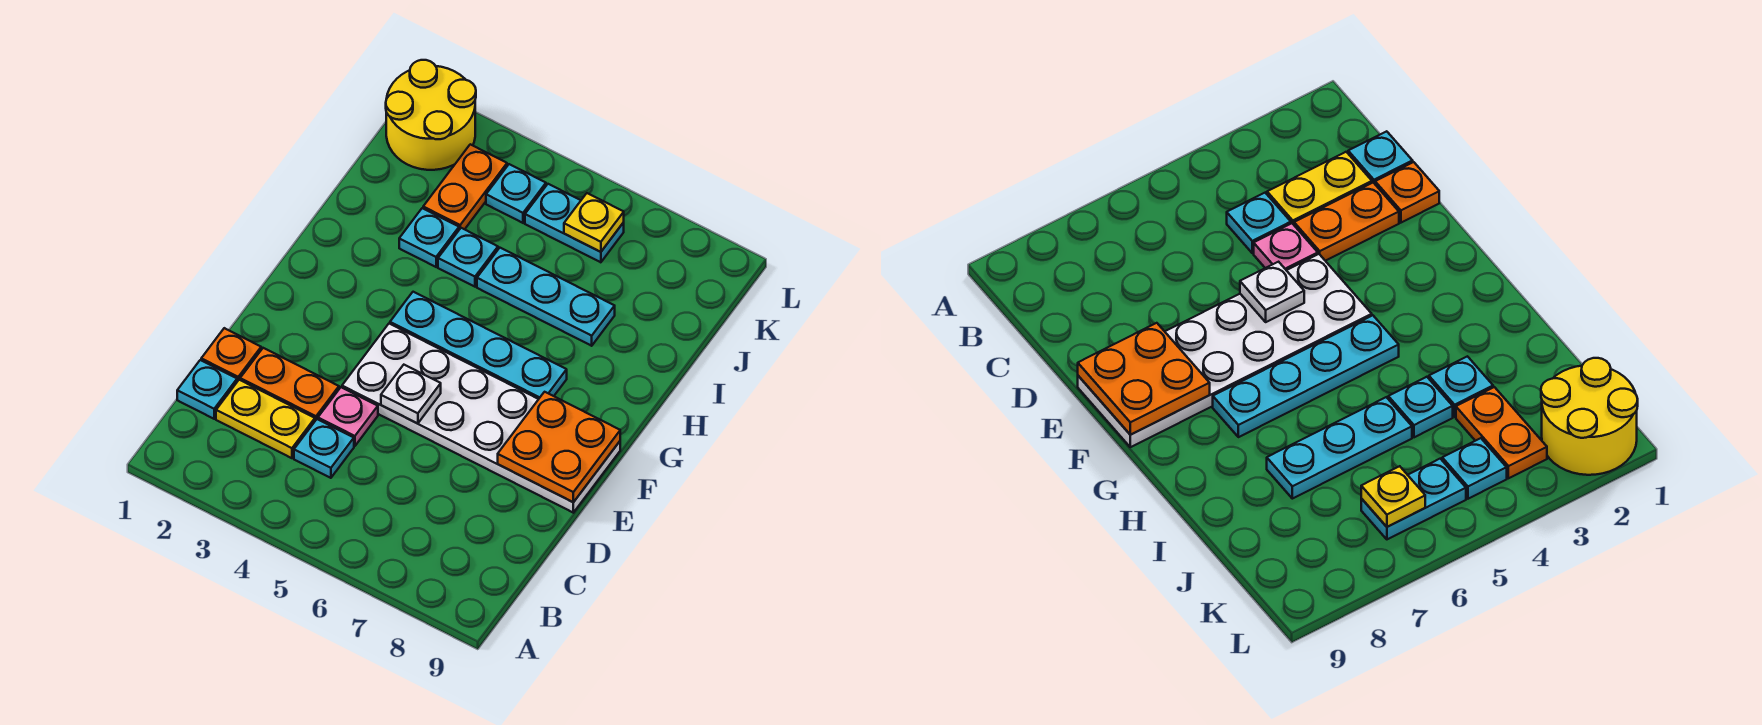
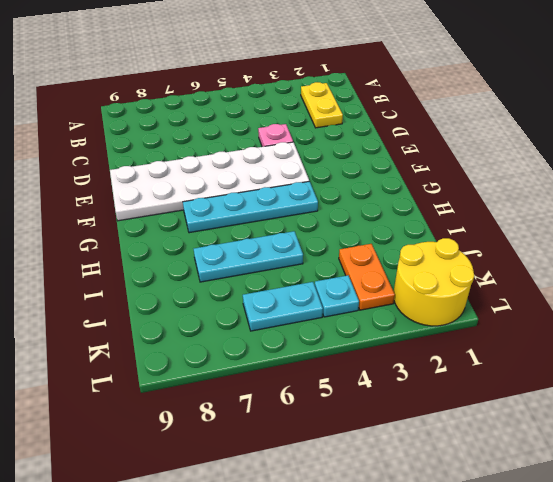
yellow plate B2:C2 level 1 -> yellow plate C2:C3 level 1
none -> cyan plate C1 level 1
none -> cyan plate C4 level 1
none -> orange plate D1 level 1

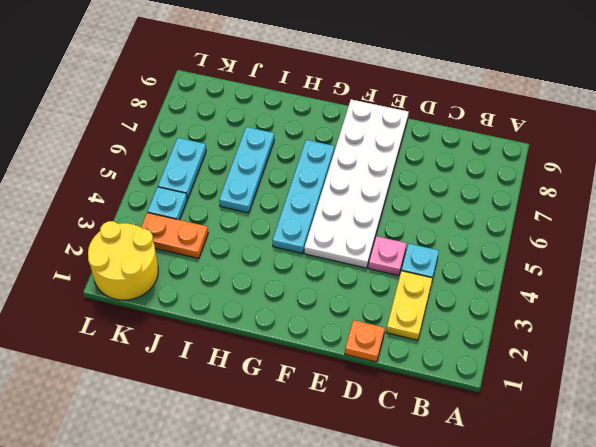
none -> cyan plate C1 level 1
none -> orange plate D2:D3 level 1
none -> cyan plate I3 level 1

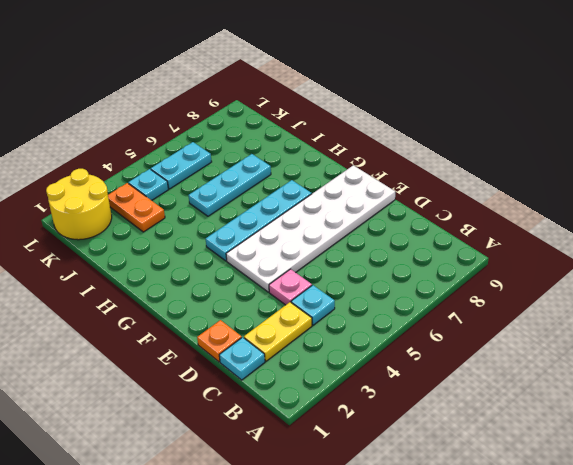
none -> orange plate D2:D3 level 1
none -> cyan plate I3 level 1
none -> cyan plate I4 level 1

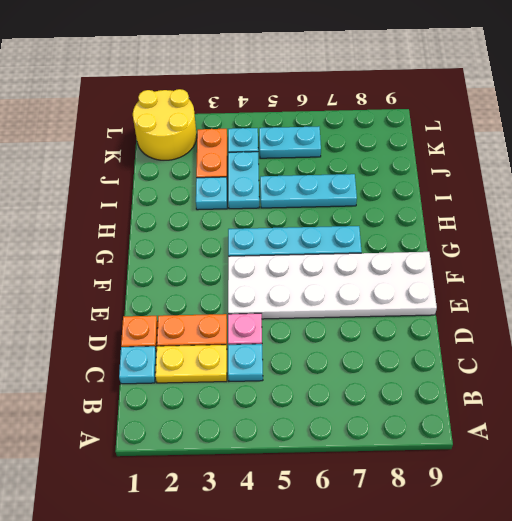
cyan plate I4:J4 level 1 -> cyan plate I4 level 1
none -> white plate E5 level 2
none -> orange plate E8:F9 level 2
none -> yellow plate K6 level 2

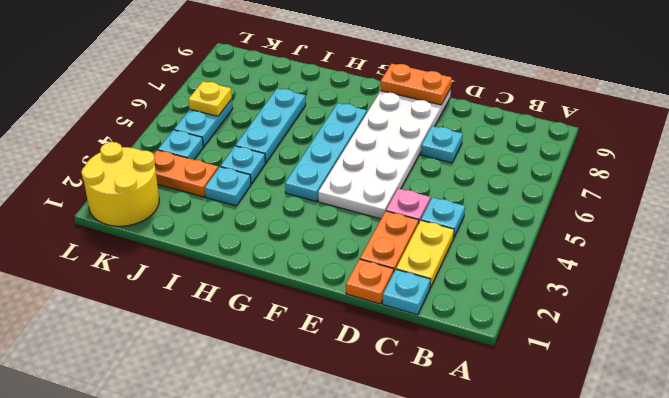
cyan plate D7 level 1 -> none
orange plate E9:F9 level 2 -> orange plate E8:F9 level 2
none -> white plate E5 level 2

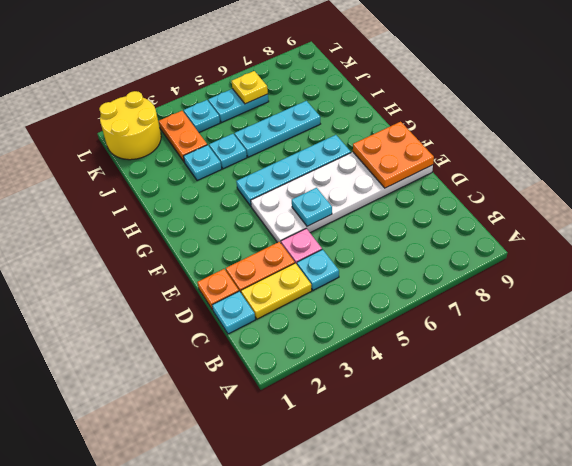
cyan plate E5 level 2 -> white plate E5 level 2

